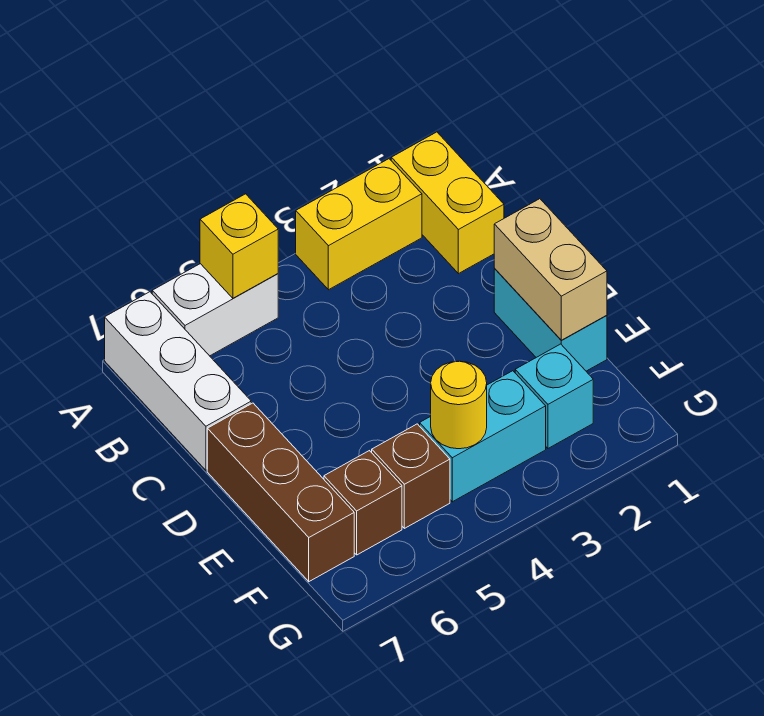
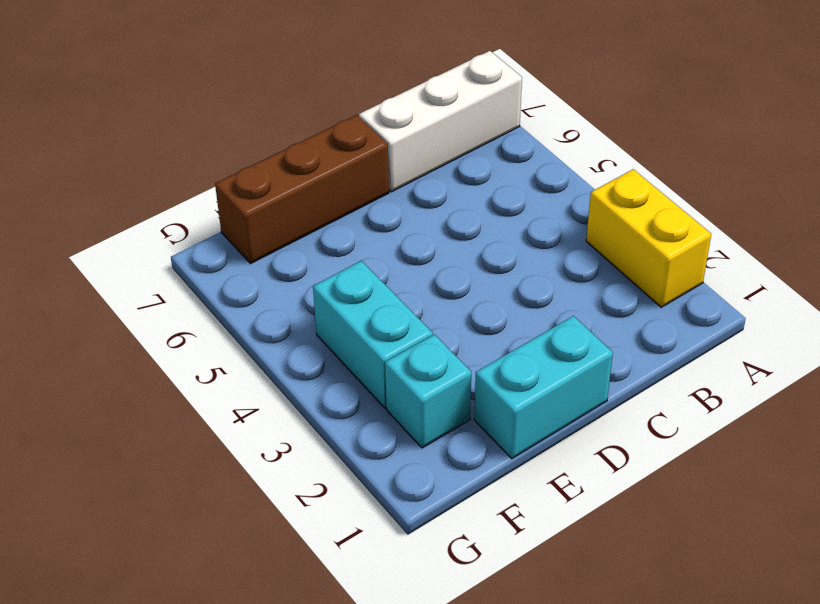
none -> yellow brick A1:B1 level 1
none -> white brick A5:A6 level 1
none -> brown brick F5 level 1

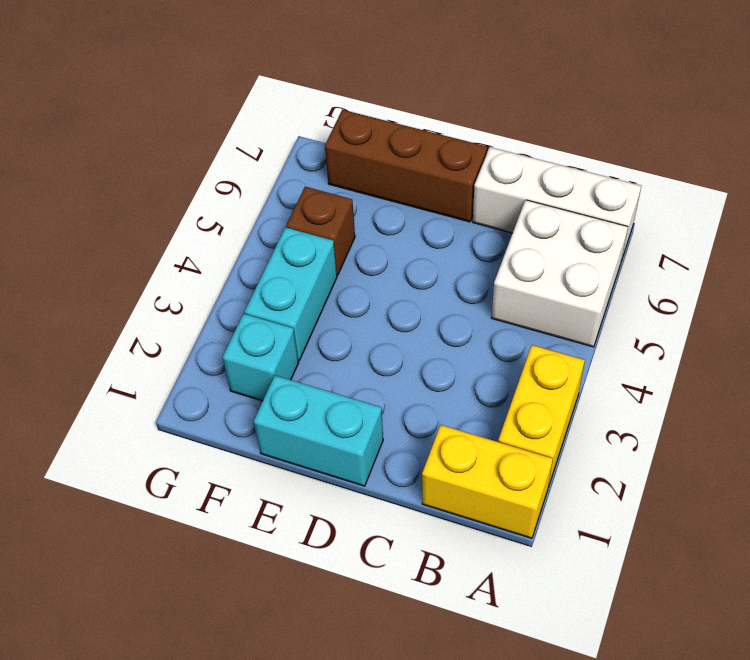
white brick A5:B6 level 1 -> white brick A5:A6 level 1
none -> brown brick F6 level 1
none -> yellow brick A5 level 2
none -> tan brick D1:E1 level 2

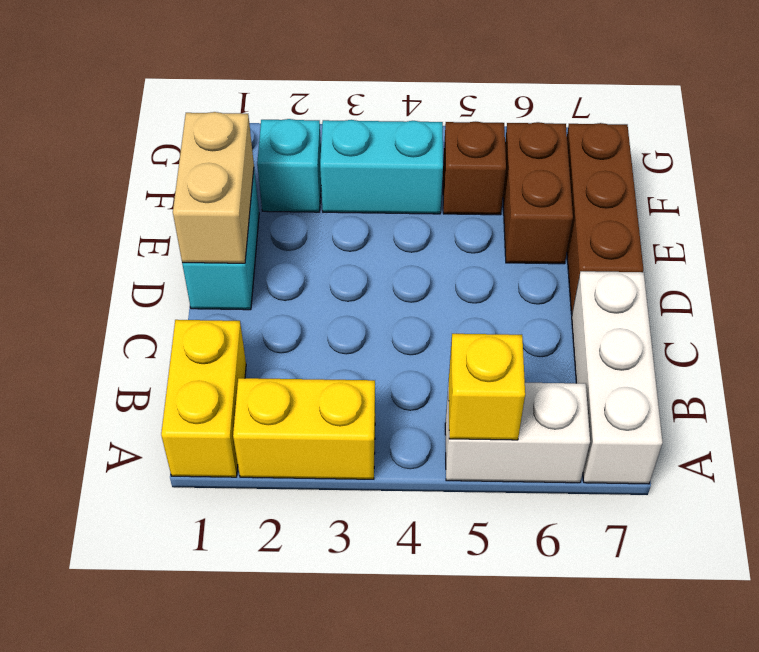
brown brick E6:F6 level 1 -> brown brick F6 level 1
none -> yellow round brick F4 level 2

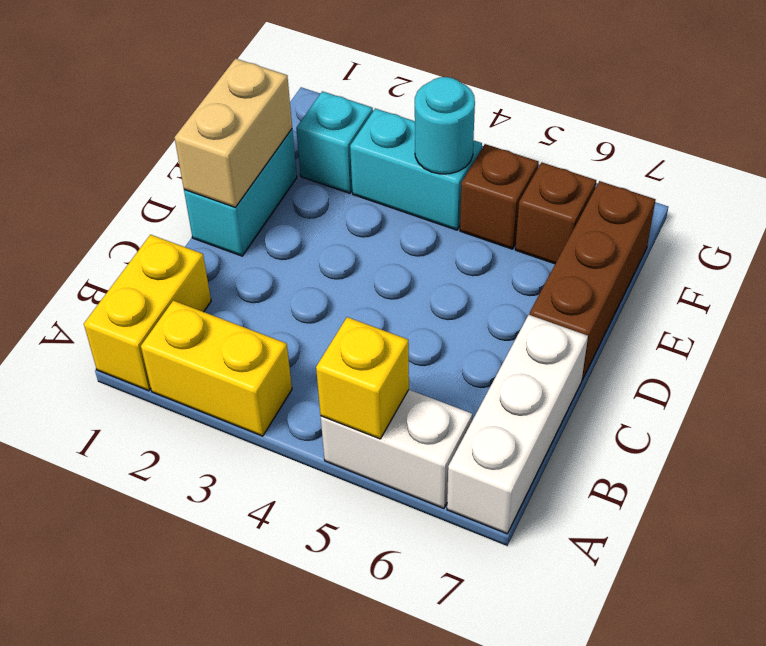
cyan round brick F4 level 2 -> yellow round brick F4 level 2

